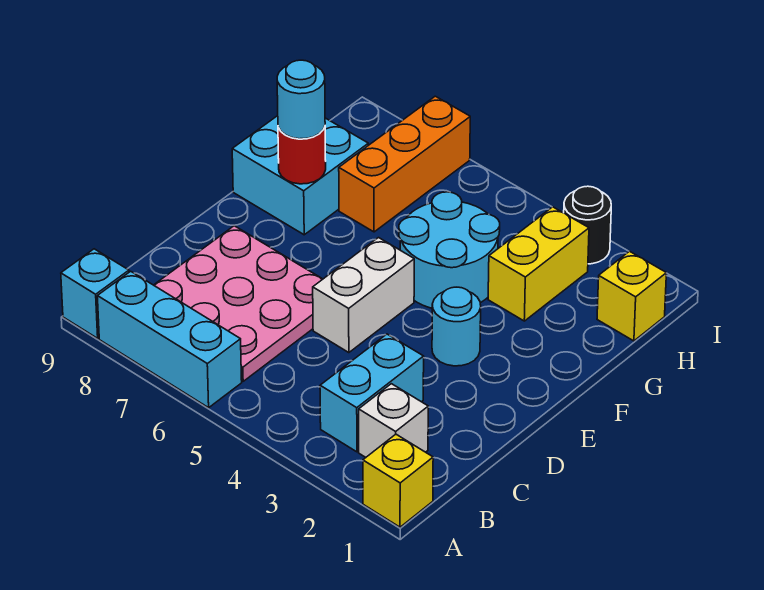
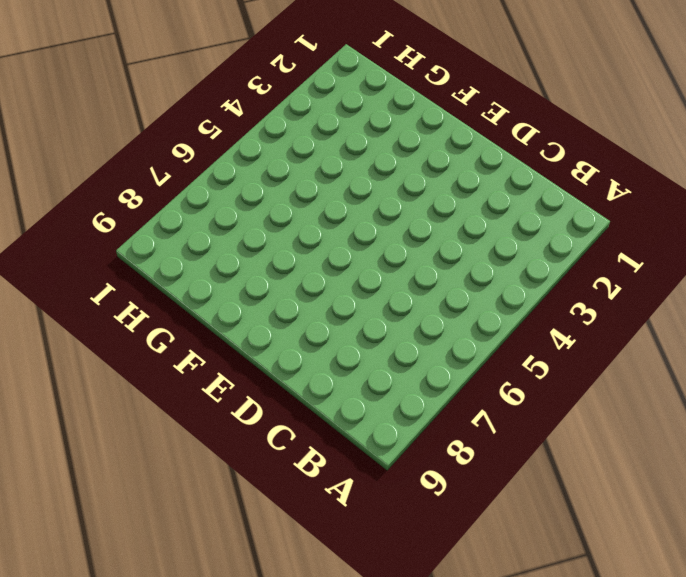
none -> yellow brick A1 level 1
none -> cyan brick A6:A8 level 1
none -> cyan brick A9 level 1

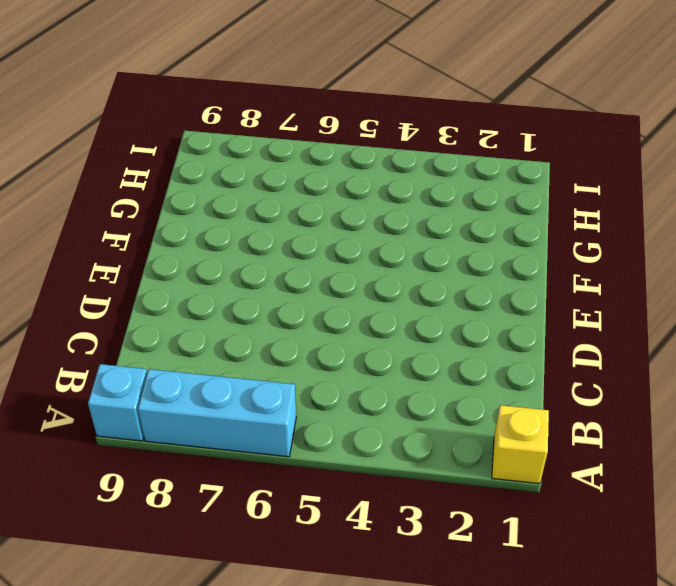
none -> white brick B2 level 1
none -> cyan brick B3:C3 level 1
none -> pink plate B6:D8 level 1

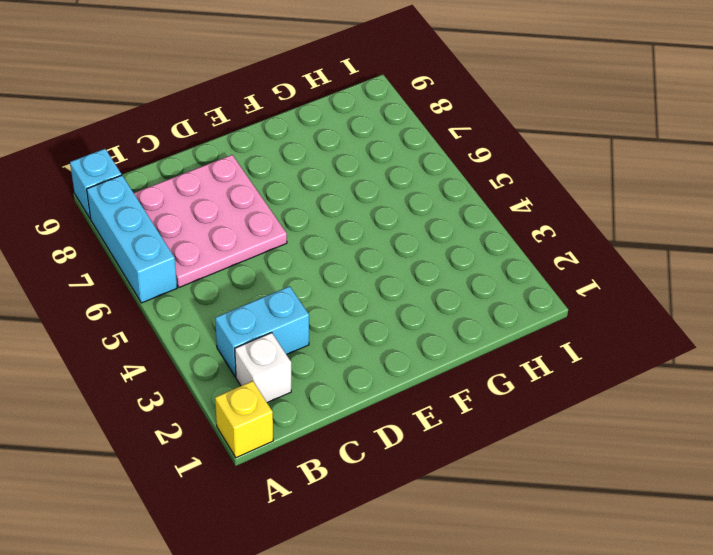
none -> white brick D5:E5 level 1
none -> cyan round brick E3 level 1
none -> cyan round brick F4:G5 level 1

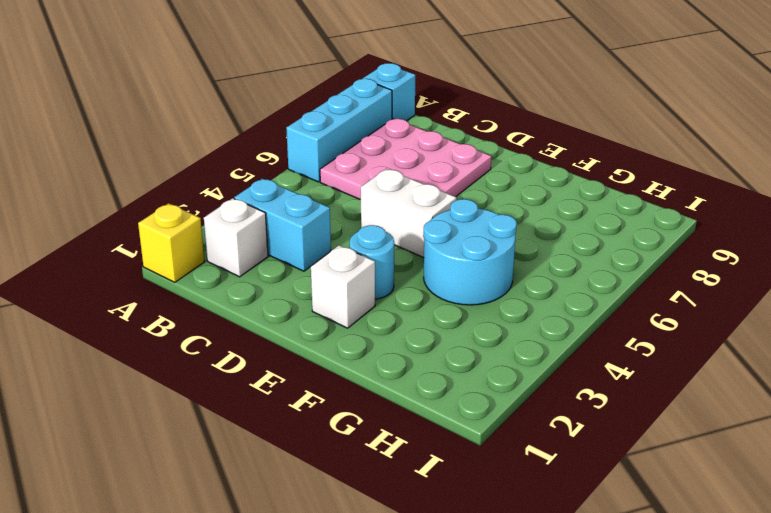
white brick E2 level 1 -> none
none -> cyan brick F8:G9 level 1
none -> yellow brick G3:H3 level 1
none -> orange brick G7:I7 level 1

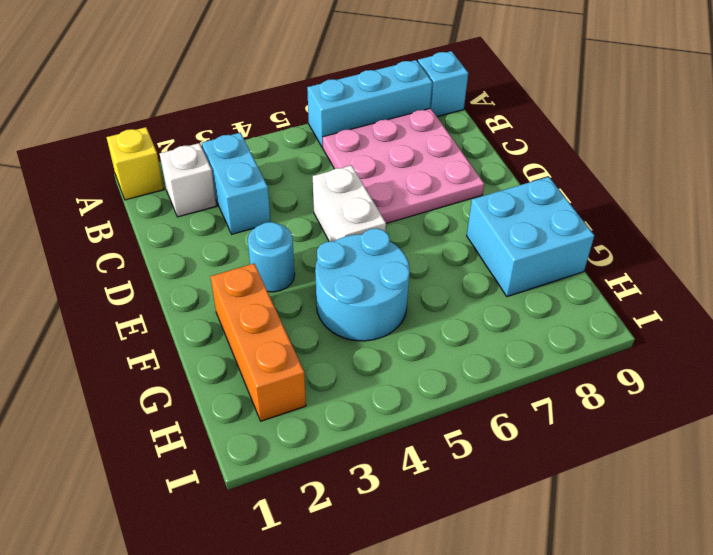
orange brick F2:H2 level 1 -> orange brick G7:I7 level 1
none -> yellow brick G3:H3 level 1
none -> yellow brick H1 level 1
none -> black round brick I3 level 1

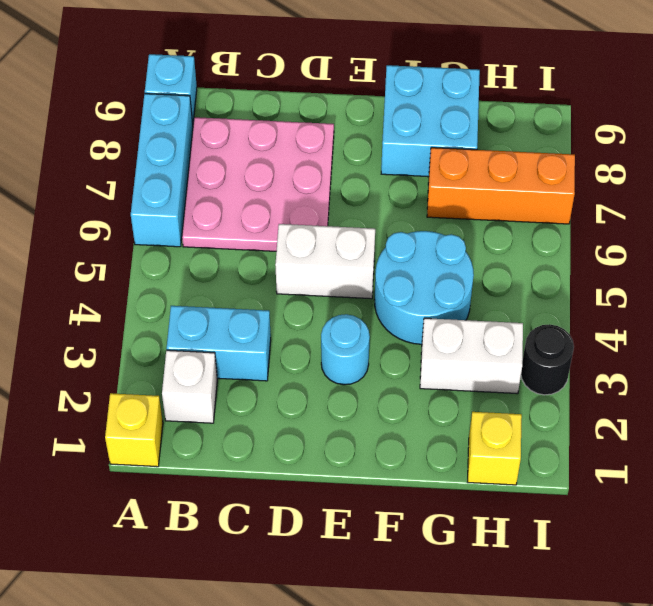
white brick G3:H3 level 1 -> yellow brick G3:H3 level 1
none -> red round brick F8 level 2
none -> cyan round brick F8 level 3

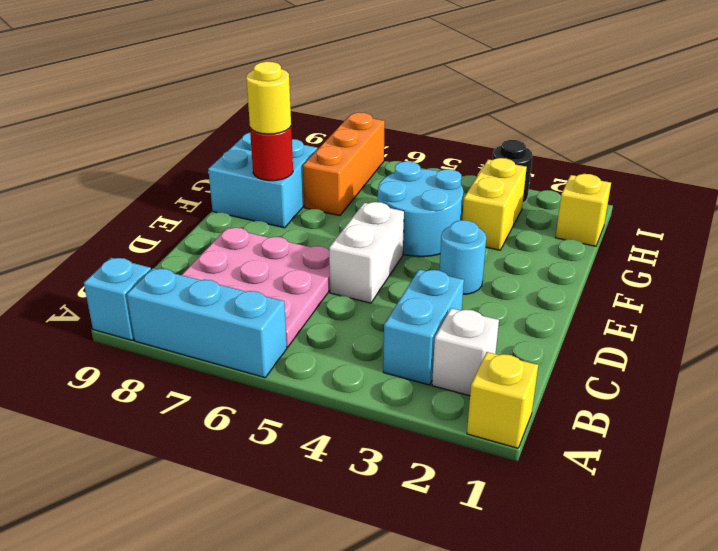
yellow round brick F8 level 3 -> cyan round brick F8 level 3

